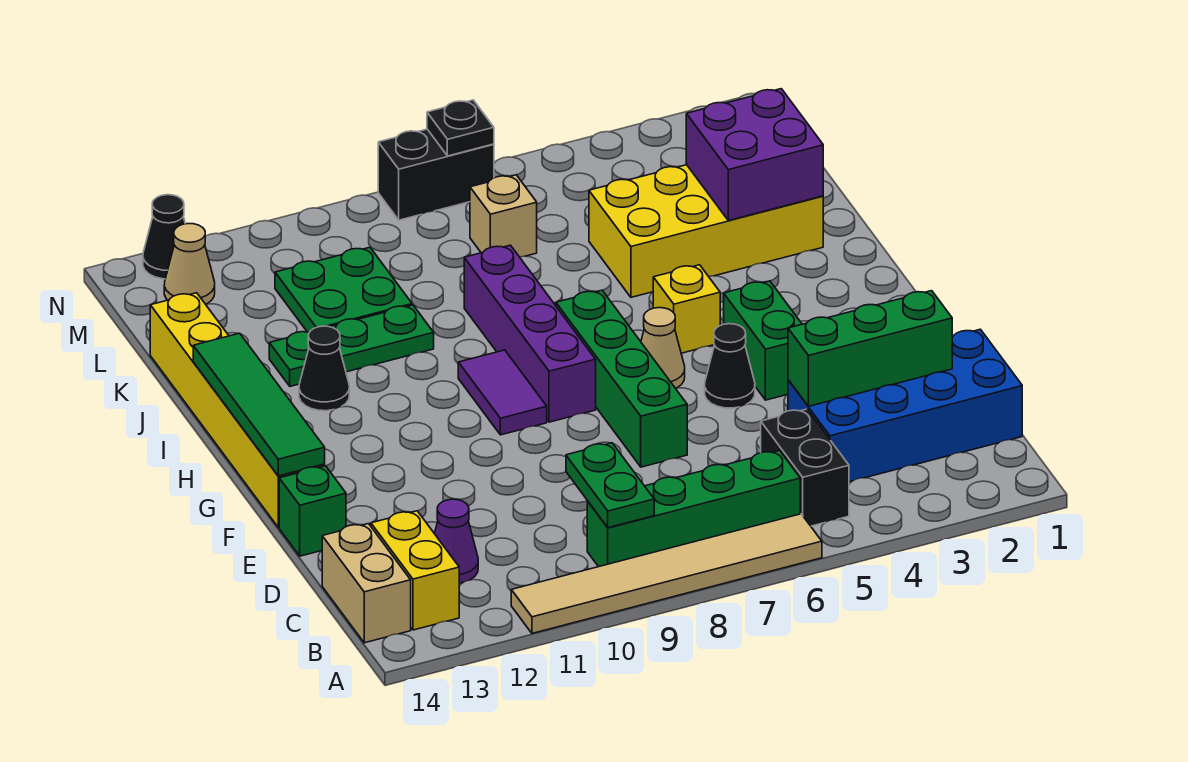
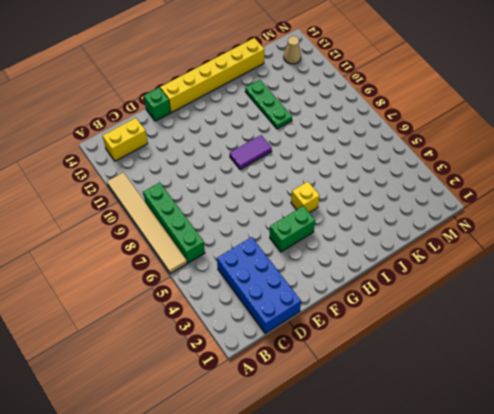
none -> black brick B5:C5 level 1
none -> tan brick B14:C14 level 1
none -> purple cone C12 level 1

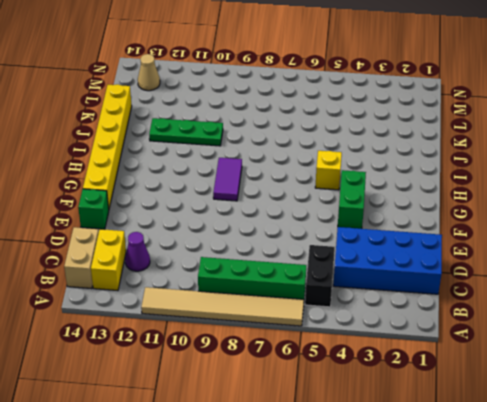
none -> green brick E7:H7 level 1
none -> black cone F5 level 1
none -> tan cone G6 level 1

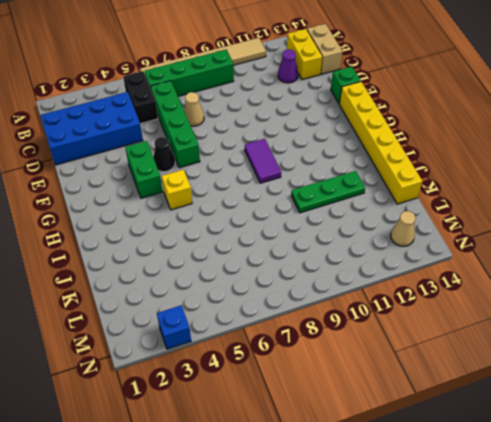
green brick C6:F6 level 1 -> green brick E7:H7 level 1
tan cone D7 level 1 -> tan cone G6 level 1
blue brick N3 level 1 -> none
none -> purple brick G8:J8 level 1
none -> black cone I12 level 1
none -> yellow brick J2:K5 level 1

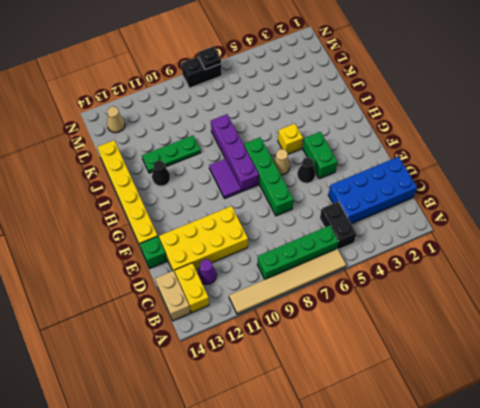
yellow brick D10:E13 level 1 -> yellow brick J2:K5 level 1
none -> green plate K10:L11 level 1
none -> tan brick L7 level 1
none -> black cone N13 level 1

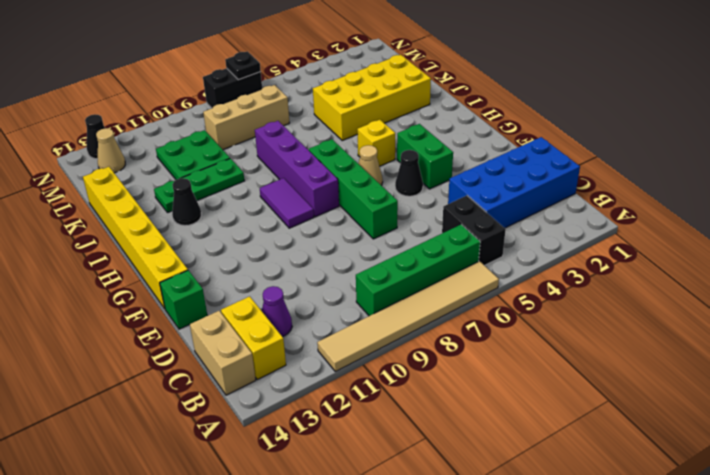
tan brick L7:L9 level 1 -> tan brick L7 level 1
none -> green plate B9:C9 level 2
none -> green brick D2:D4 level 2
none -> green tile F14:I14 level 2

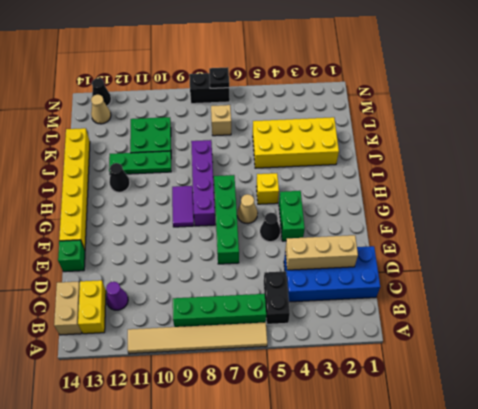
tan brick D2:D4 level 2 -> green brick D2:D4 level 2
none -> green plate B9:C9 level 2
none -> green tile F14:I14 level 2
none -> purple brick J2:K3 level 2

